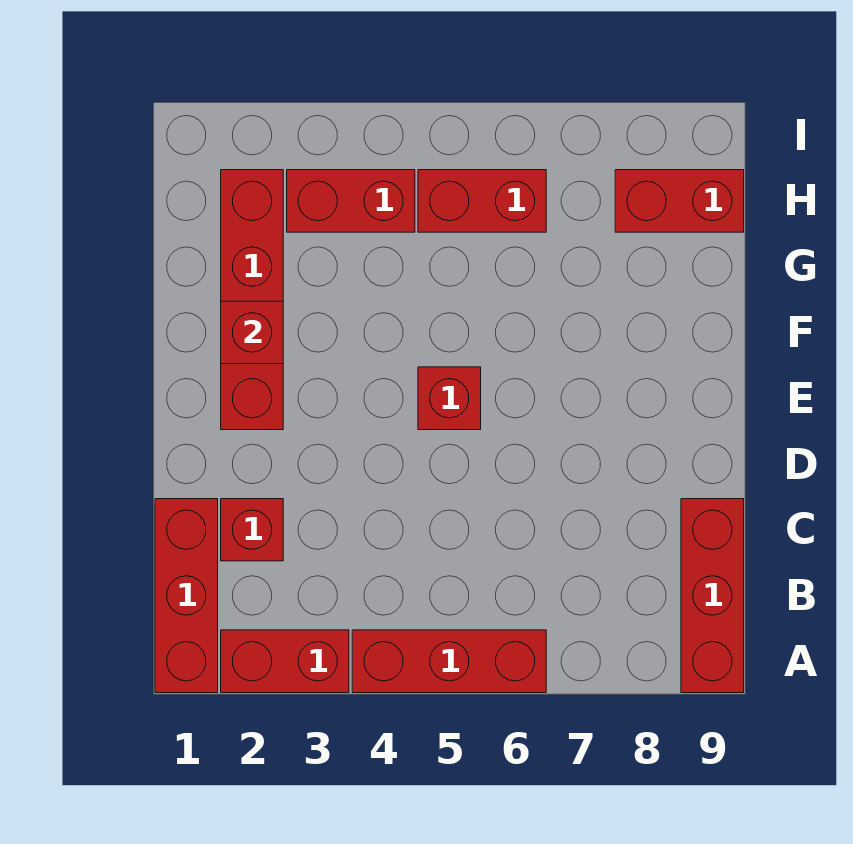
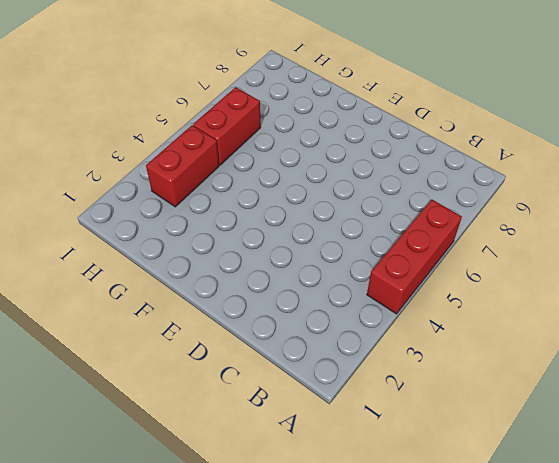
none -> red brick A1:C1 level 1
none -> red brick A2:A3 level 1

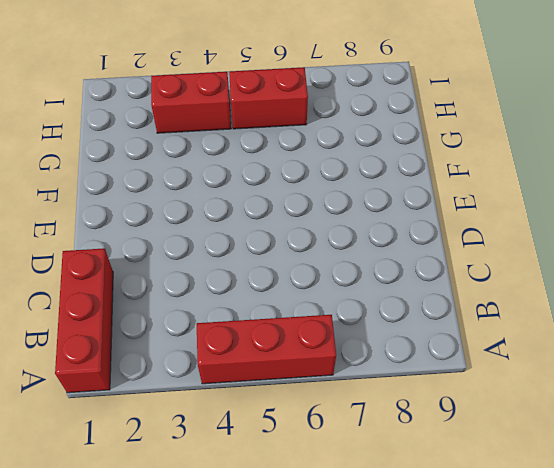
none -> red brick A2:A3 level 1
none -> red brick A9:C9 level 1

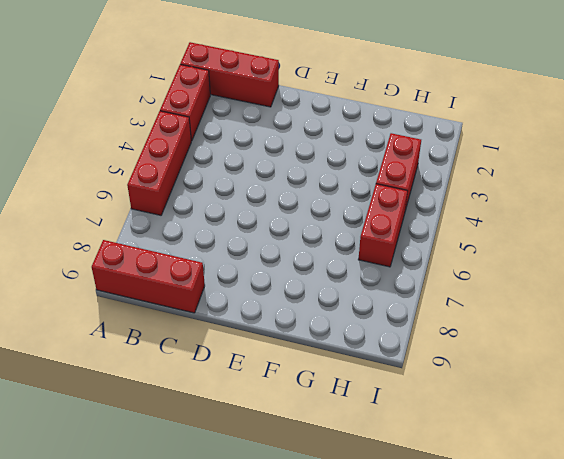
none -> red brick C2 level 1
none -> red brick E2:H2 level 1

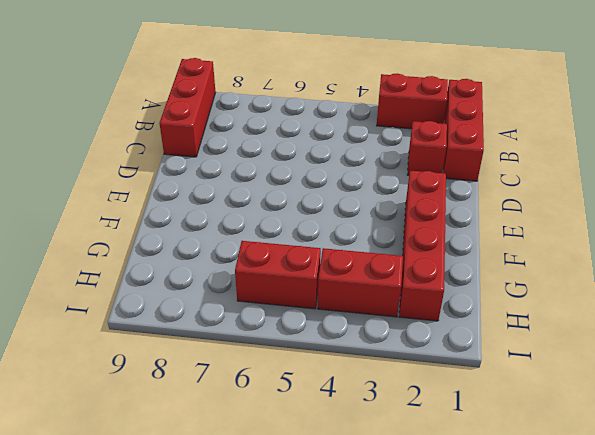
none -> red brick A4:A6 level 1
none -> red brick E5 level 1

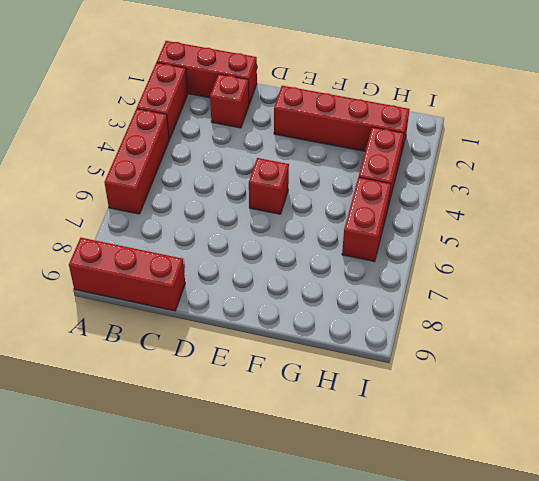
none -> red brick H8:H9 level 1
none -> red brick F2 level 2

